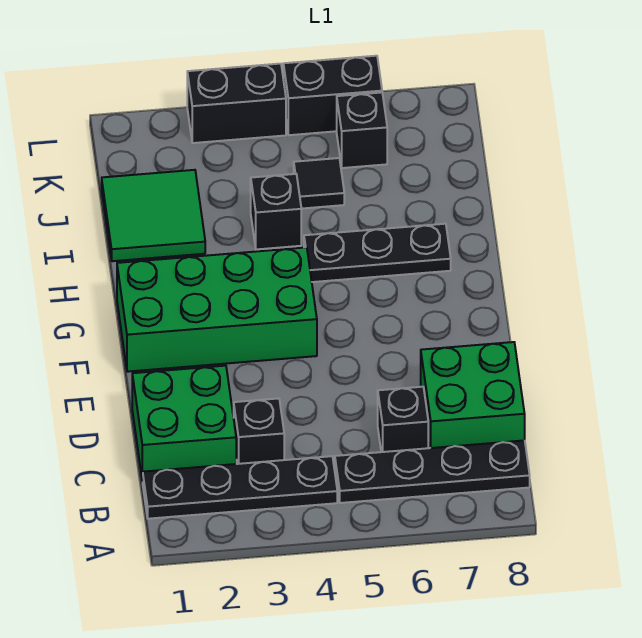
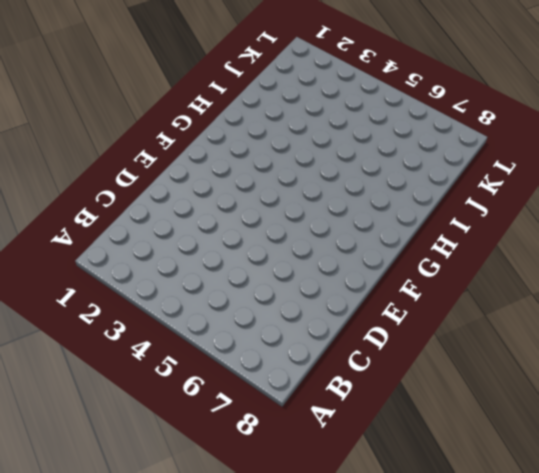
none -> black plate B1:B4 level 1
none -> black plate B5:B8 level 1
none -> green brick C1:D2 level 1

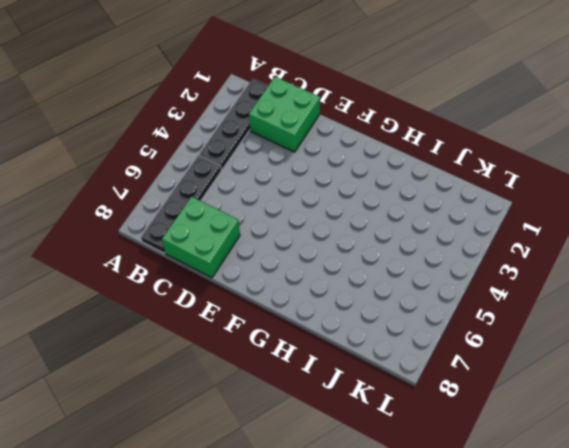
none -> black brick C3 level 1
none -> black brick C6 level 1
none -> green brick F1:G4 level 1

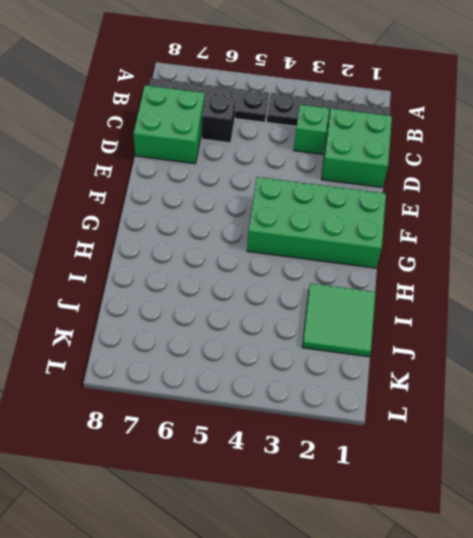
green brick C3 level 1 -> black brick C3 level 1
none -> black plate H5:H7 level 1
none -> black brick I4 level 1
none -> black tile J5 level 1

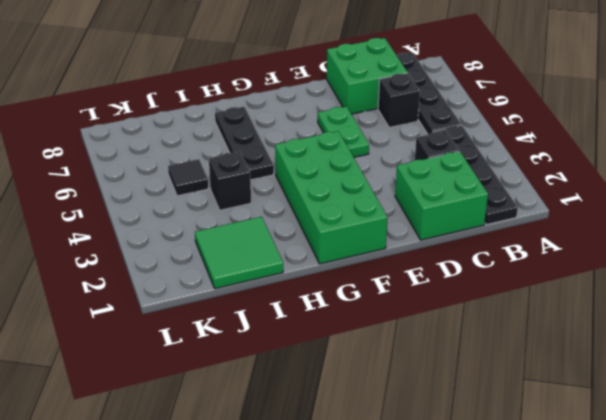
green plate E5:E6 level 1 -> none
none -> black brick K6 level 1
none -> black brick L3:L4 level 1
none -> black brick L5:L6 level 1

